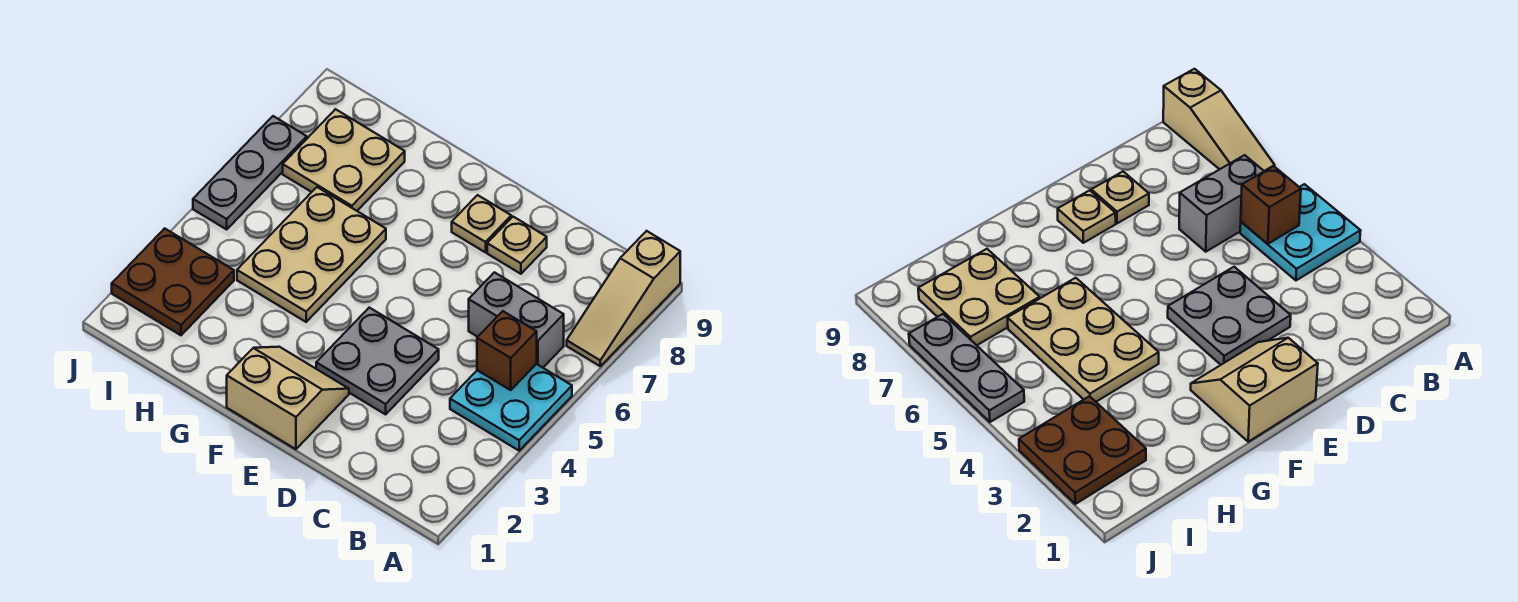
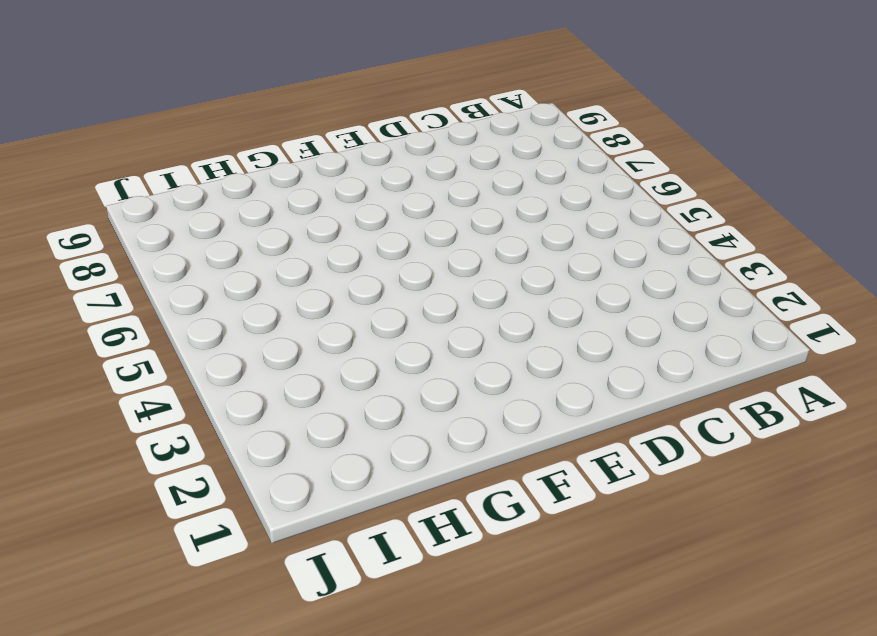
none -> cyan plate A4:B5 level 1
none -> tan slope A7:A9 level 1 top 9
none -> grey brick B6:C6 level 1

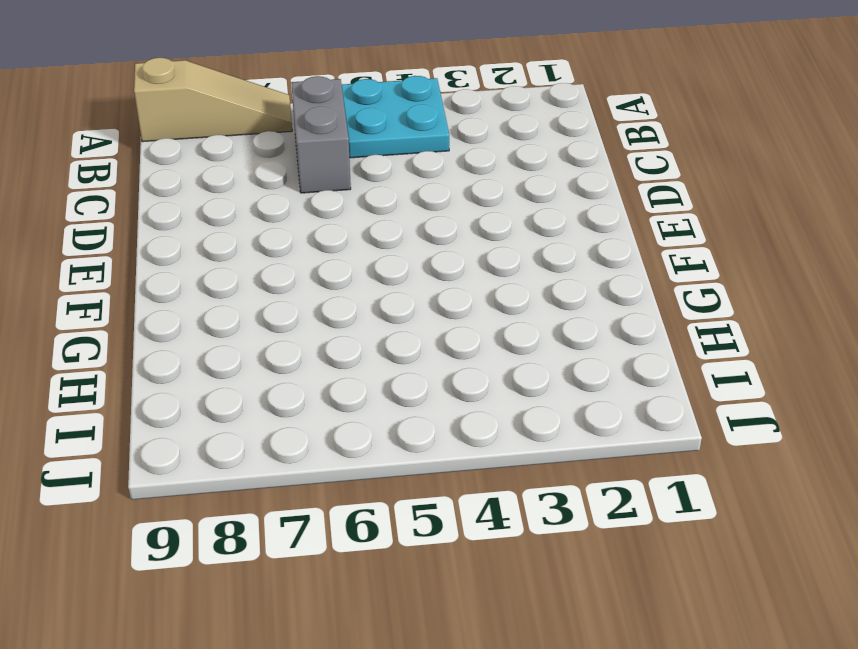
none -> grey plate D3:E4 level 1
none -> tan plate D8 level 1
none -> tan slope E1:F2 level 1 top 1

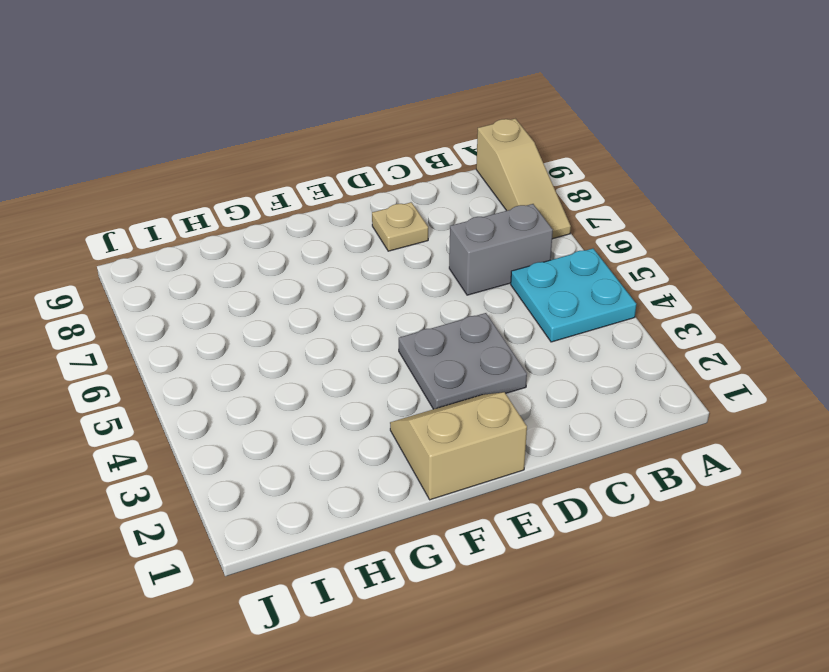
none -> tan plate E8 level 1
none -> tan plate G4:H6 level 1
none -> tan plate H7:I8 level 1

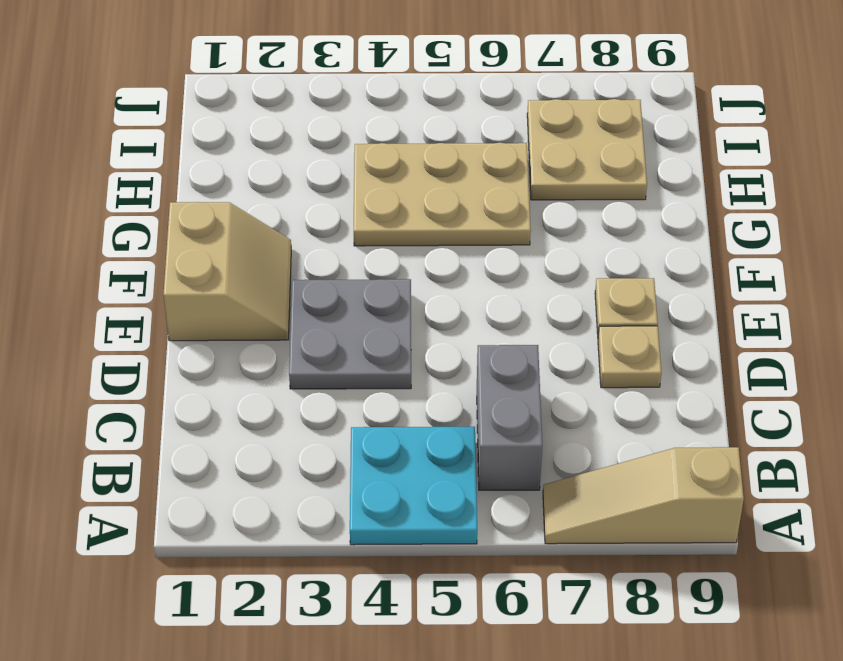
none -> brown plate I2:J3 level 1
none -> grey plate J5:J7 level 1
none -> brown brick B5 level 2

